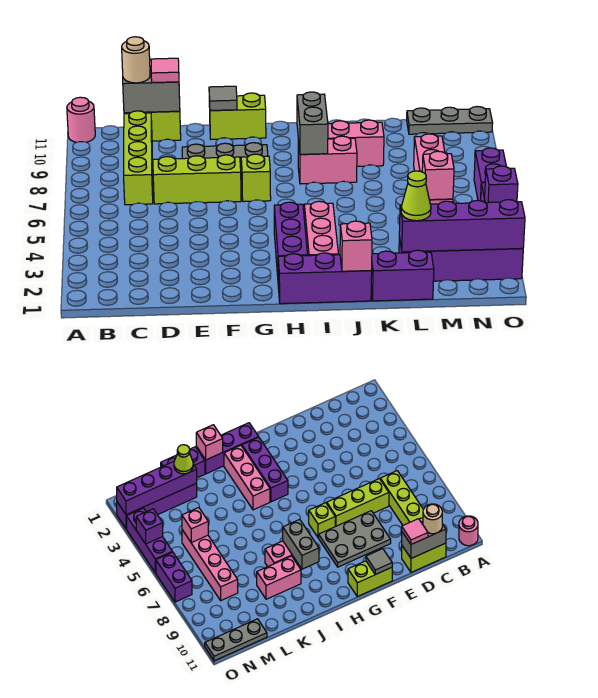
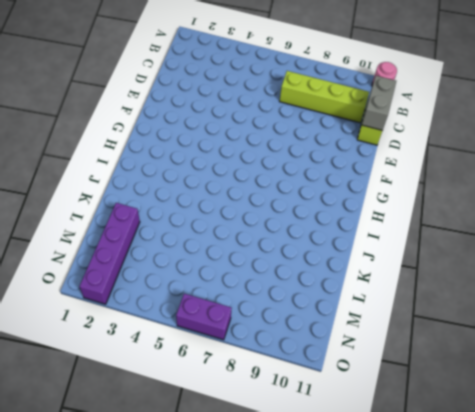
none -> lime brick D7:F7 level 1
none -> grey plate E8:G9 level 1
none -> lime brick F11:G11 level 1

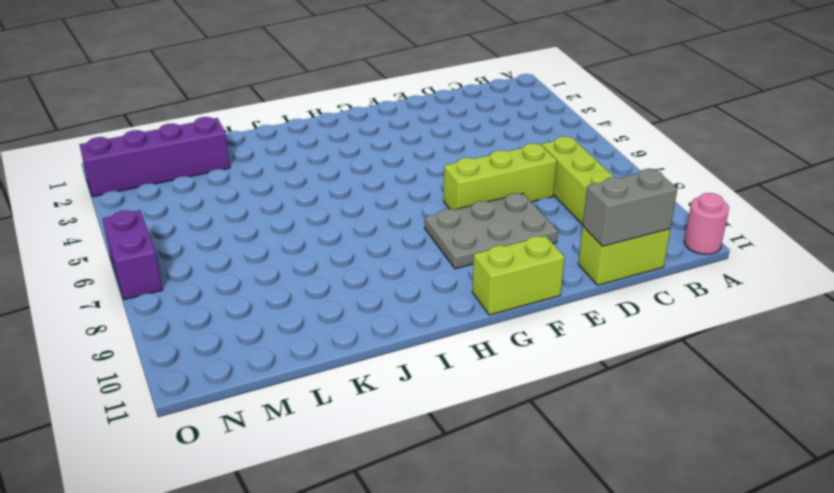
none -> lime brick G7 level 1
none -> purple brick H1:J1 level 1
none -> purple brick H2:H4 level 1

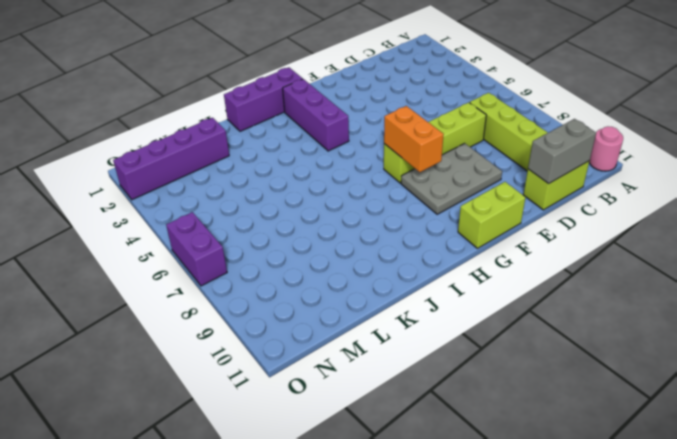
orange brick G7:G8 level 2 -> none
none -> pink brick I2:I4 level 1
none -> pink brick I8:J8 level 1
none -> pink brick J9:K9 level 1

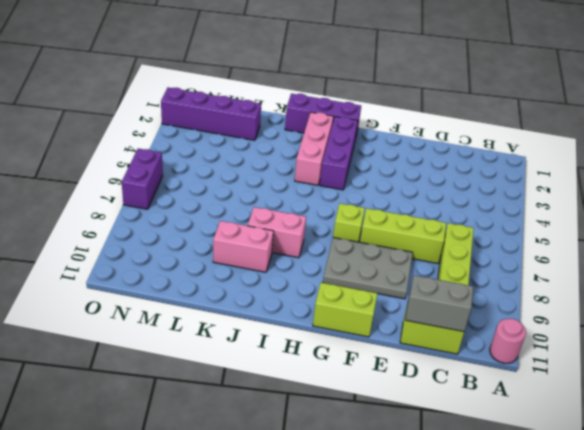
none -> purple brick K1:L1 level 1
none -> pink brick M5:M8 level 1
none -> grey plate M11:O11 level 1

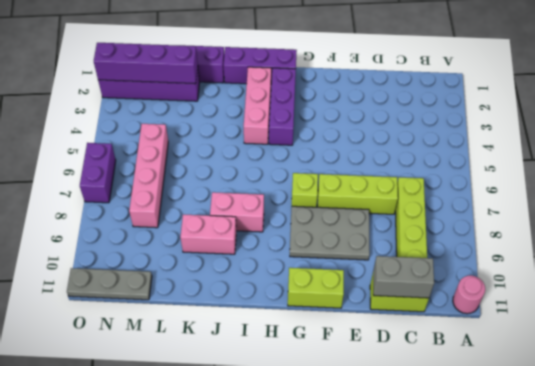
none -> purple brick O3:O5 level 1
none -> grey tile F11 level 2
none -> grey brick I8:I9 level 2

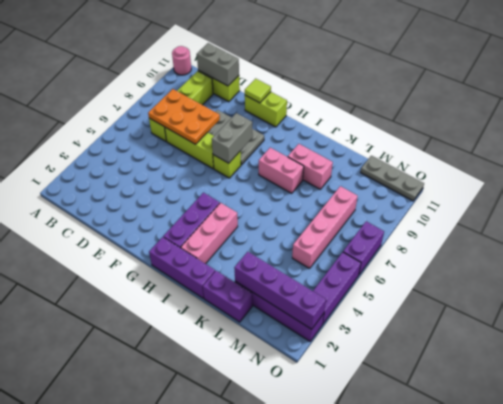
orange plate C7:E8 level 2 -> none
lime tile F11 level 2 -> grey tile F11 level 2
grey brick G7:G8 level 2 -> grey brick I8:I9 level 2
none -> pink brick J1 level 2
none -> pink brick M5 level 2
none -> purple brick O4 level 2

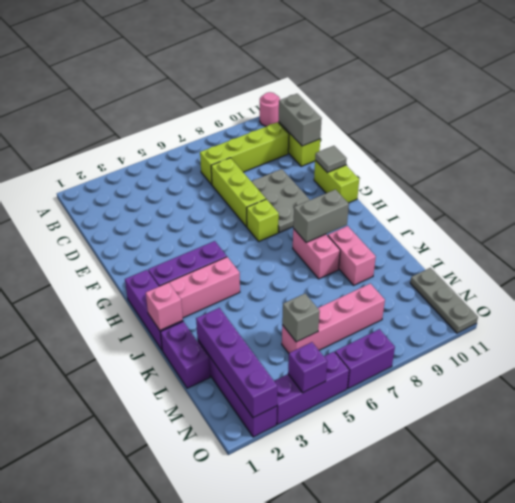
grey brick M5 level 2 -> pink brick M5 level 2
none -> tan round brick C11 level 3
none -> pink tile D11 level 3
none -> lime cone L2 level 3

